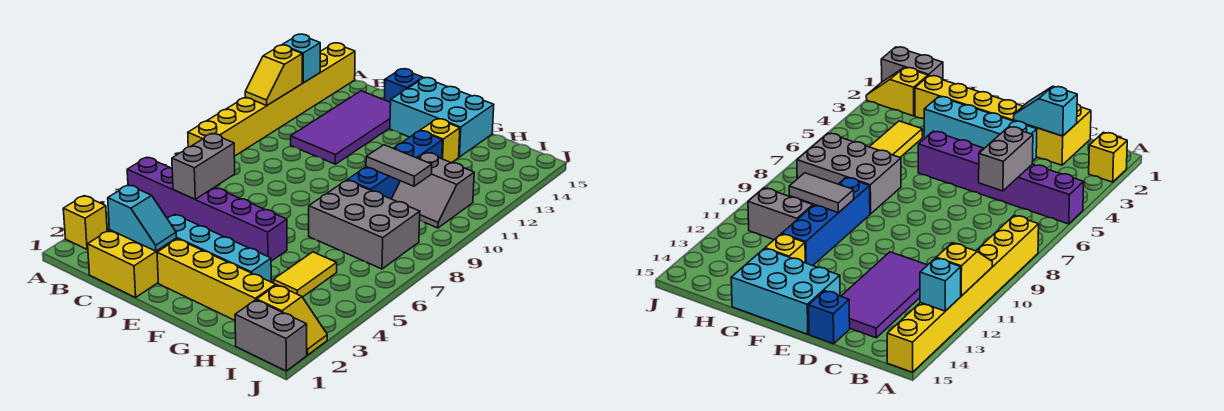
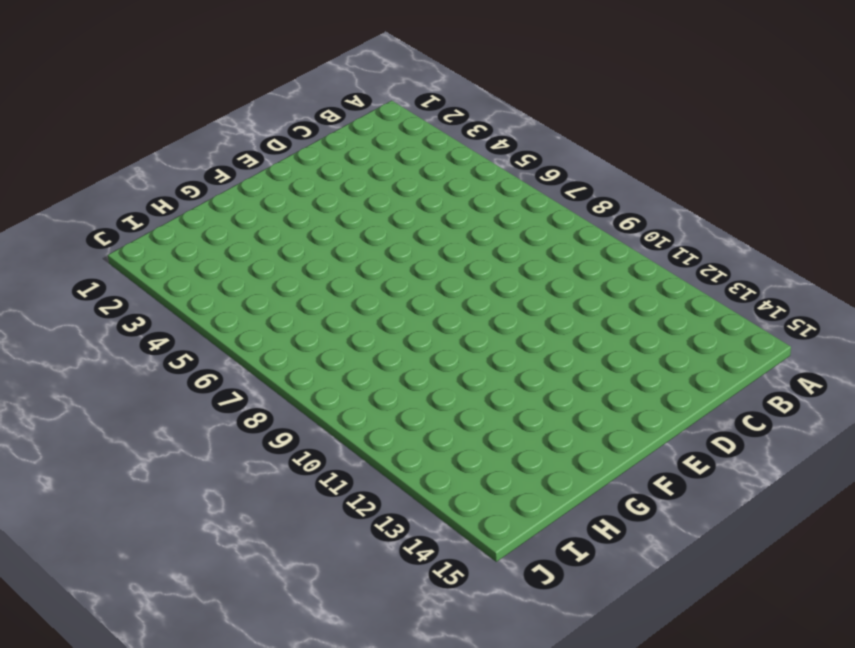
none -> yellow brick A2 level 1
none -> purple brick A5:F5 level 1
none -> yellow brick A8:A15 level 1

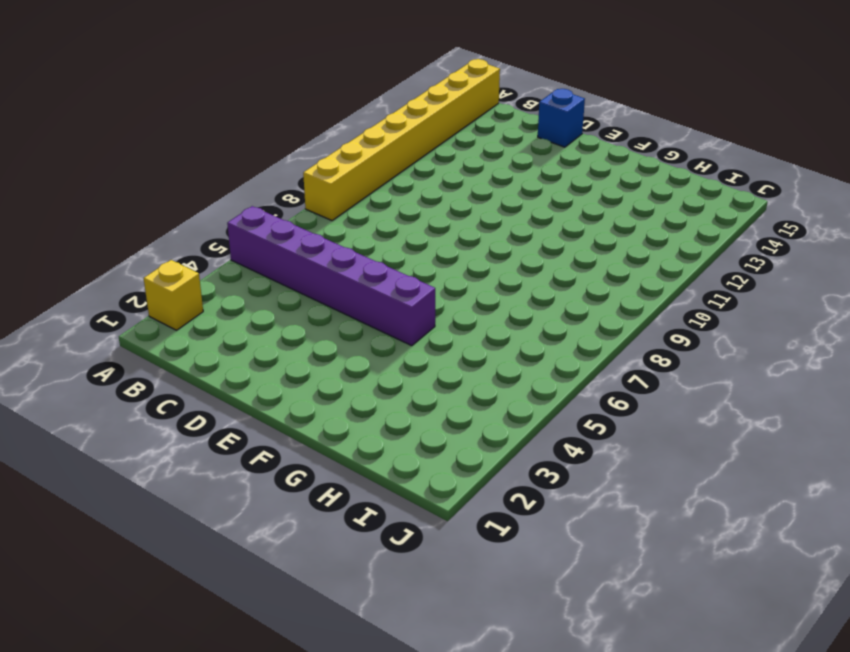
none -> yellow brick C1:D2 level 1
none -> purple tile C11:D14 level 1
none -> cyan brick D3:G3 level 1

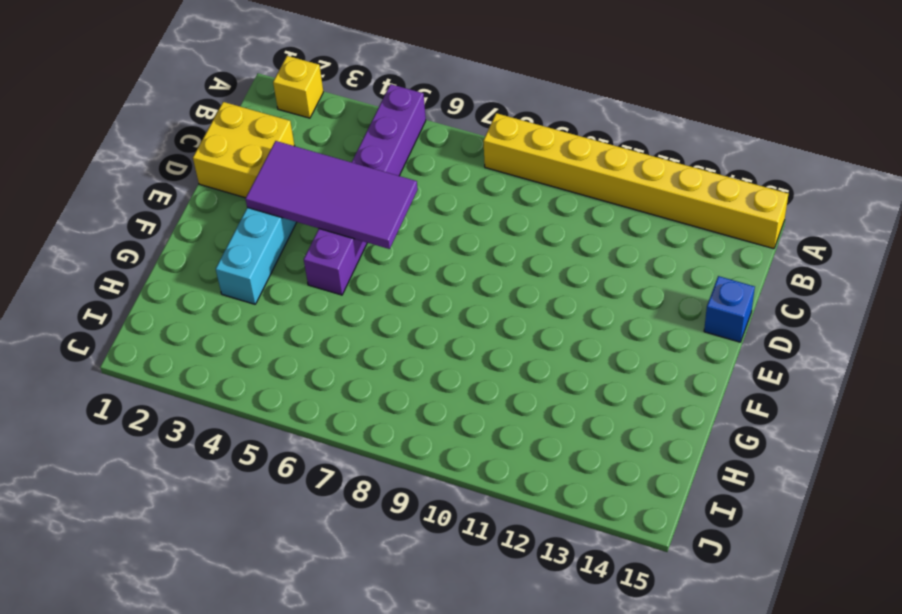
purple tile D3:E6 level 2 -> purple tile C11:D14 level 1
none -> yellow brick E2:H2 level 1
none -> cyan brick E14:G15 level 1
none -> grey brick G7:I8 level 1

